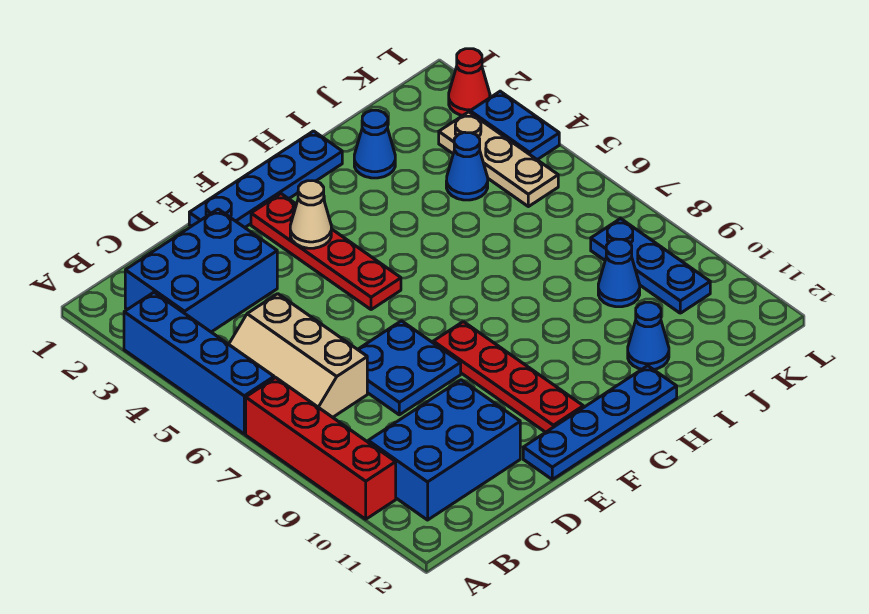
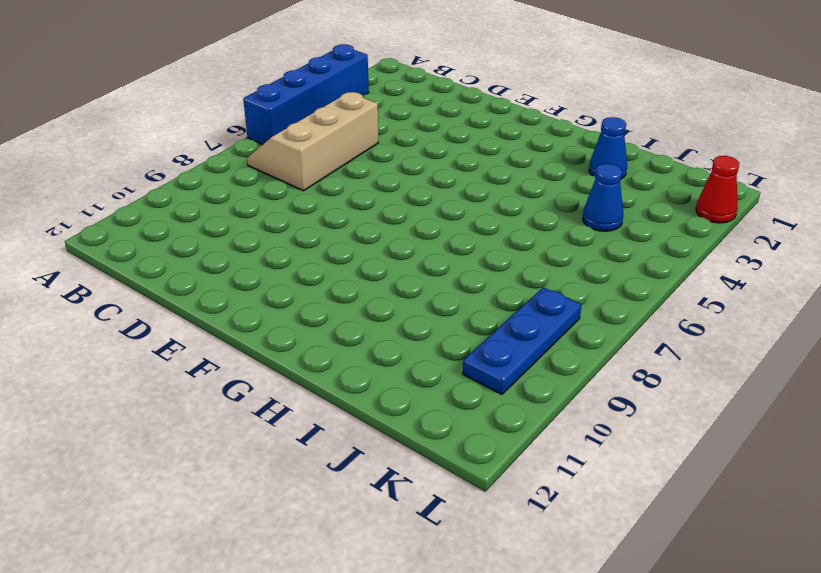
none -> red brick A7:A10 level 1
none -> blue brick B2:D3 level 1
none -> blue brick B10:D11 level 1

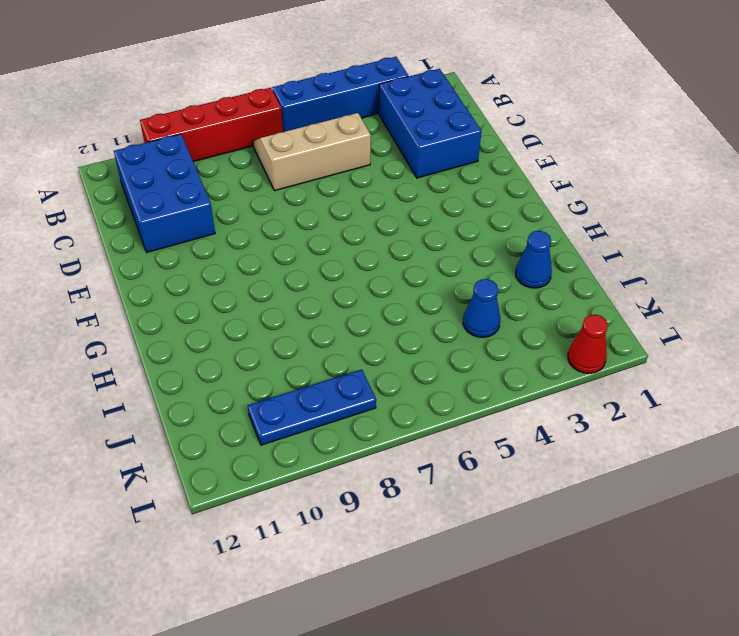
none -> blue plate D7:E8 level 1
none -> blue plate E1:H1 level 1
none -> blue plate E12:H12 level 1

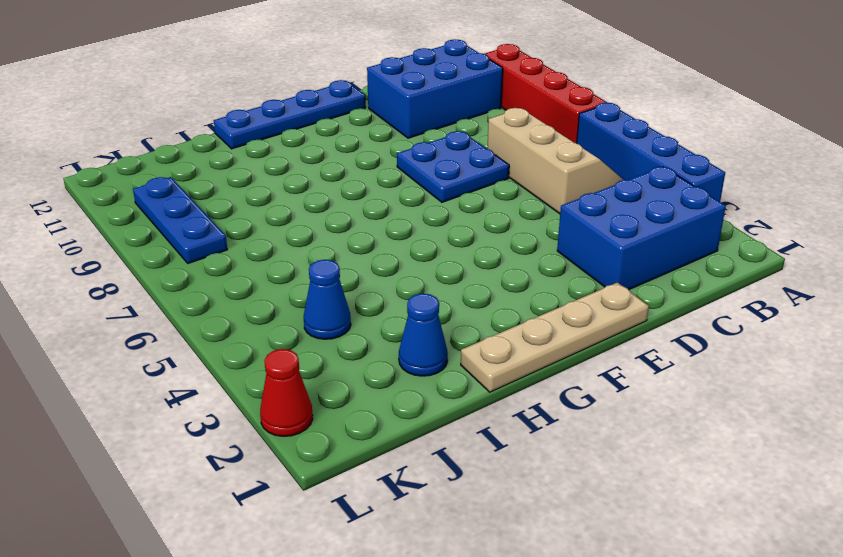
tan plate E1:H1 level 1 -> blue plate E1:H1 level 1
none -> red plate F2:F5 level 1
none -> red plate F8:F11 level 1
none -> blue cone I11 level 1

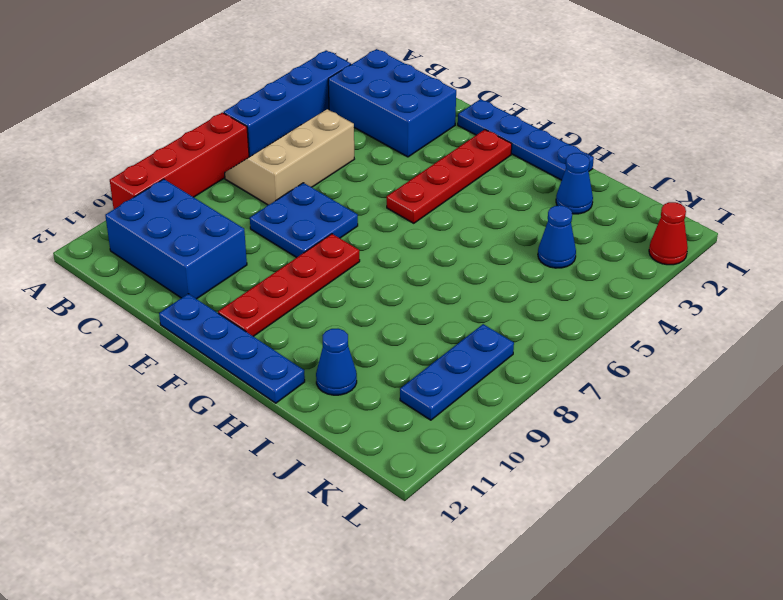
none -> blue cone J9 level 1
none -> tan plate K3:K5 level 1
none -> blue plate L3:L4 level 1

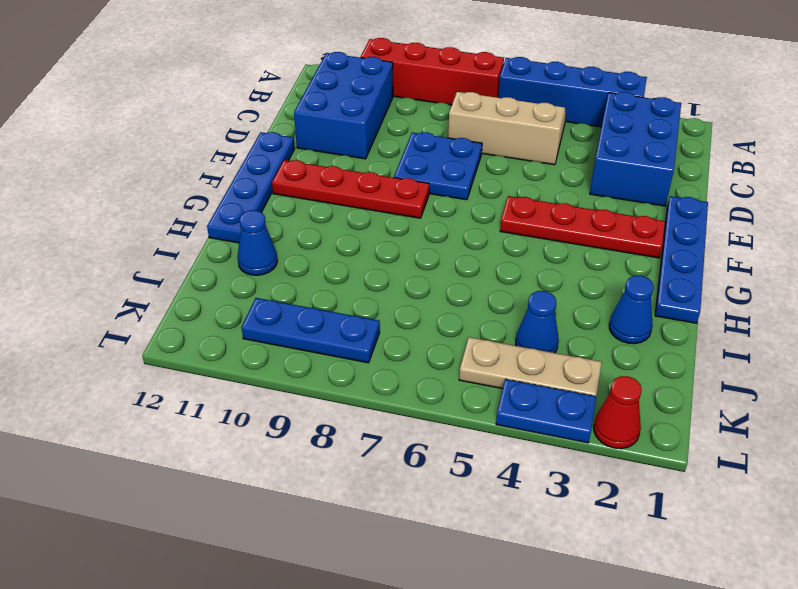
none -> blue cone J9 level 1
none -> tan cone F3 level 2

